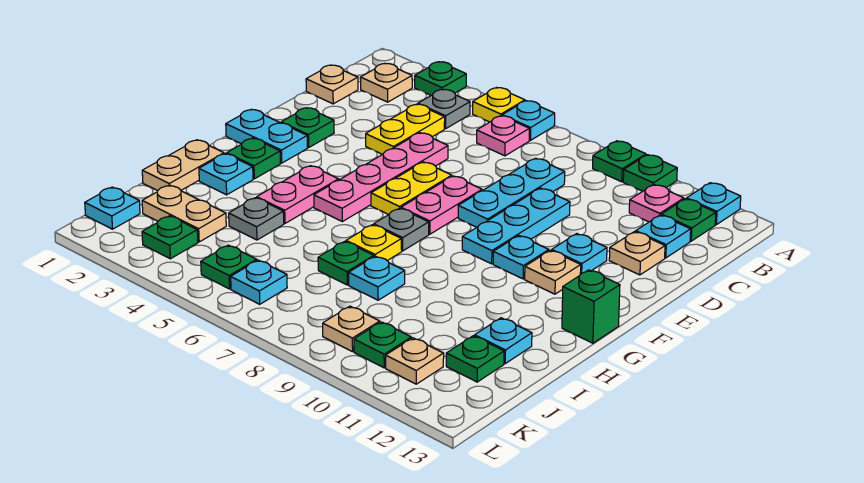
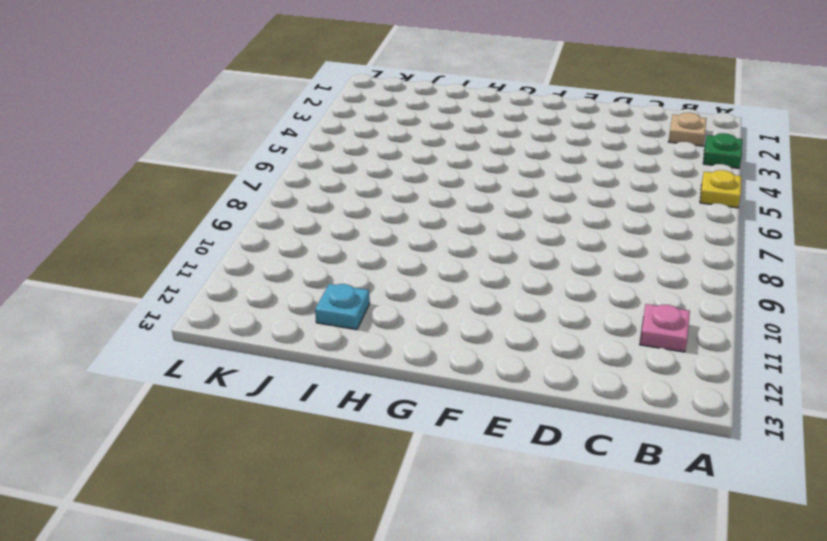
none -> cyan plate A6 level 1
none -> green plate A9 level 1
none -> green plate A10 level 1
none -> cyan plate A12 level 1

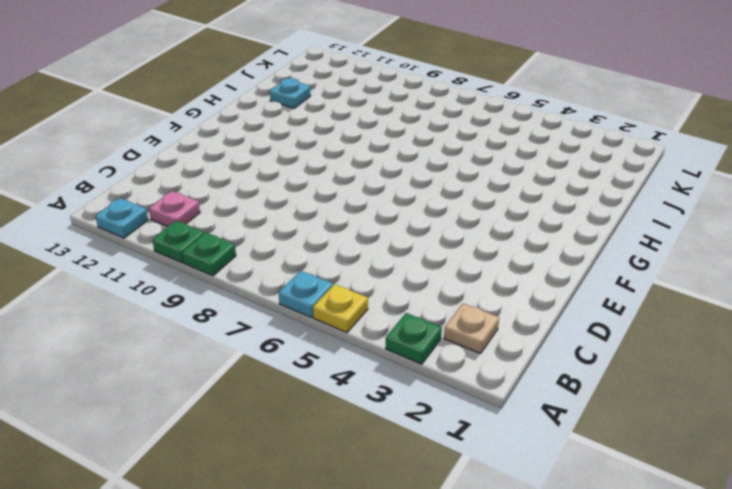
none -> grey plate B4 level 1
none -> pink plate B6 level 1
none -> green plate B12 level 1
none -> tan plate C1 level 1

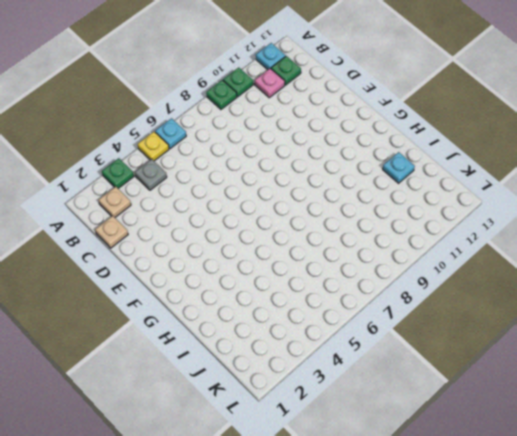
none -> pink plate B6 level 1
none -> yellow plate C4:D4 level 1
none -> cyan plate C8:E8 level 1
none -> cyan plate C12 level 1

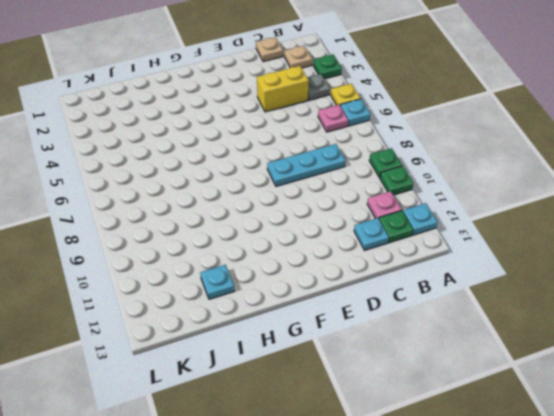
yellow brick C4:D4 level 1 -> yellow plate C4:D4 level 1
none -> pink plate D5:G5 level 1
none -> cyan plate D9:F9 level 1
none -> tan plate D12 level 1
none -> green plate E2 level 1

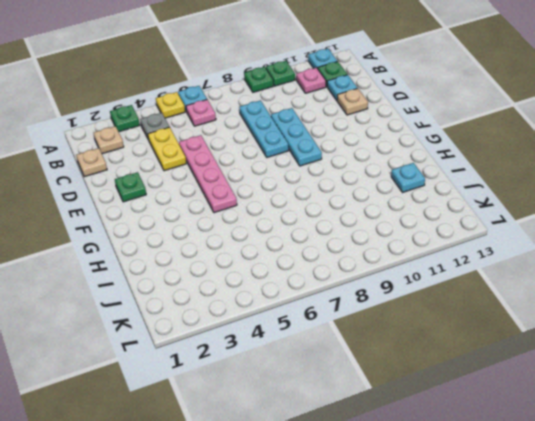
none -> yellow plate E6:F6 level 1
none -> pink plate E7:F7 level 1
none -> cyan plate E11 level 1
none -> cyan plate F1:F2 level 1

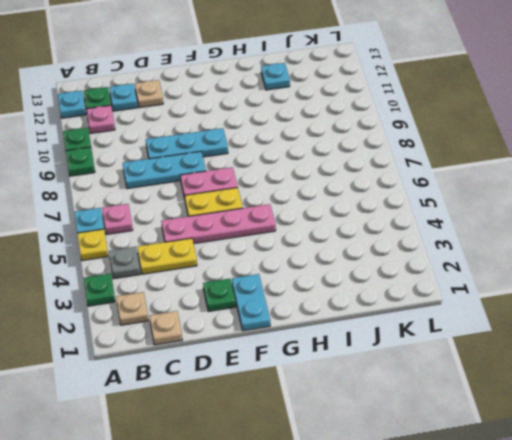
none -> cyan plate E11 level 1
none -> cyan plate F10 level 1
none -> tan plate F11 level 1
none -> green plate G2 level 1

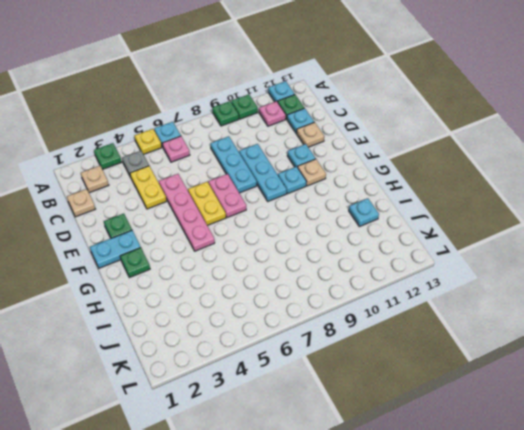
none -> pink plate G4:H4 level 1
none -> grey plate G7 level 1
none -> green brick G13 level 1
none -> tan plate H1:I1 level 1

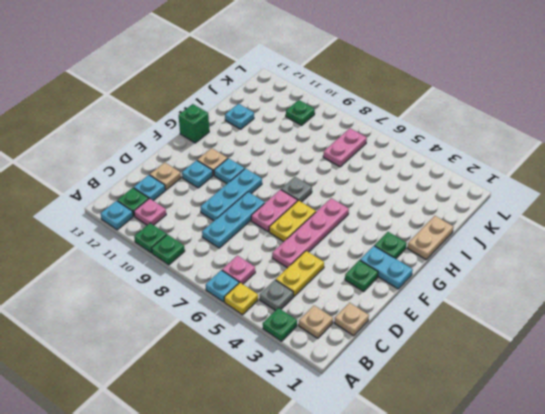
pink plate J7:K7 level 1 -> pink plate G4:H4 level 1
none -> cyan plate H2 level 1
none -> yellow plate H7 level 1
none -> grey plate I4 level 1
none -> green plate I7 level 1

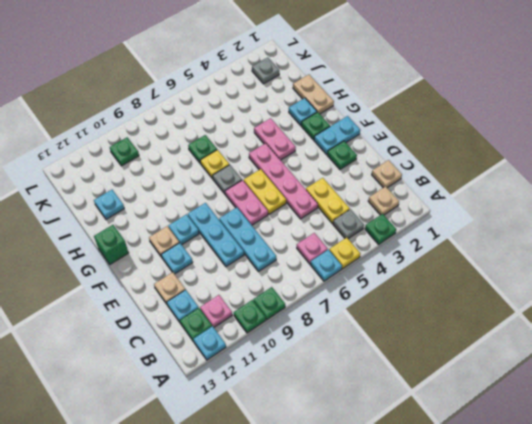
grey plate K2 level 1 -> grey plate I4 level 1
none -> cyan plate I8 level 1
none -> tan plate J2:J3 level 1
none -> green plate J12 level 1
none -> cyan plate K1 level 1

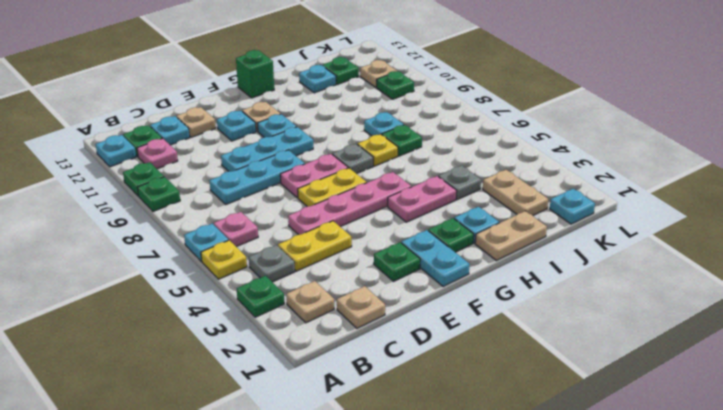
none -> green plate K3 level 1
none -> green plate K5 level 1
none -> cyan plate K6 level 1
none -> tan plate K9 level 1

